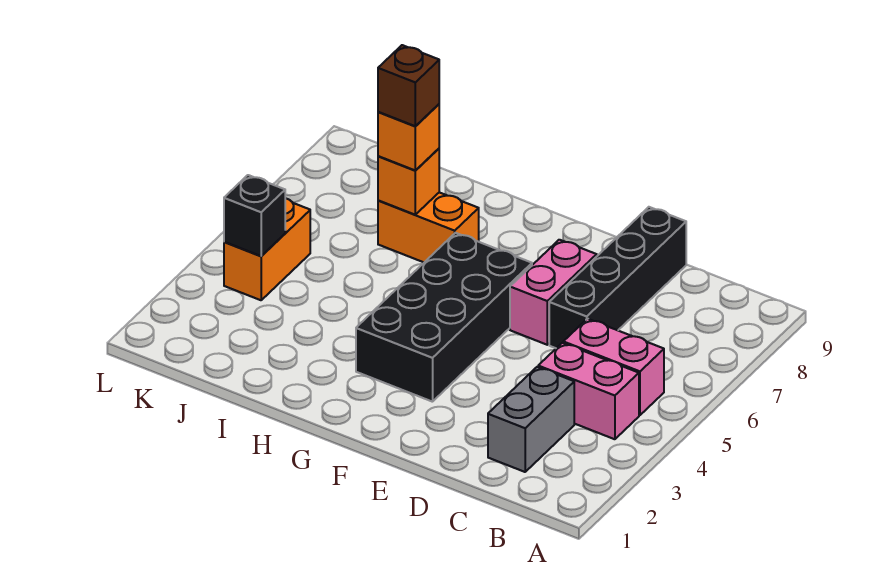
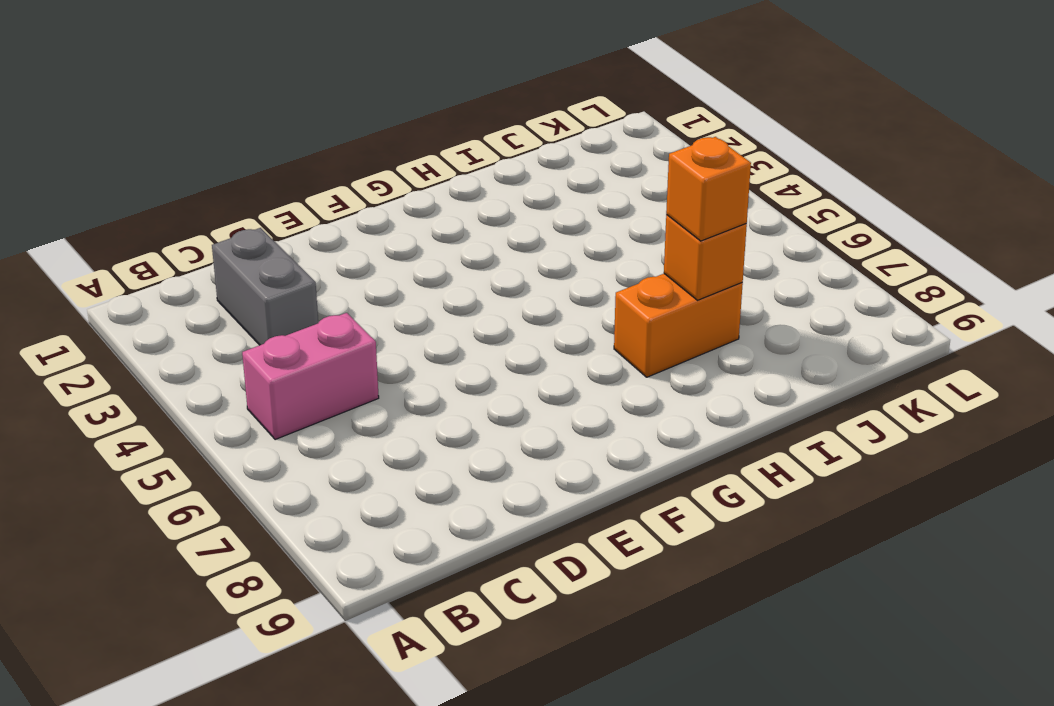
none -> pink brick B4:C4 level 1
none -> black brick D6:D9 level 1
none -> pink brick E6:E7 level 1

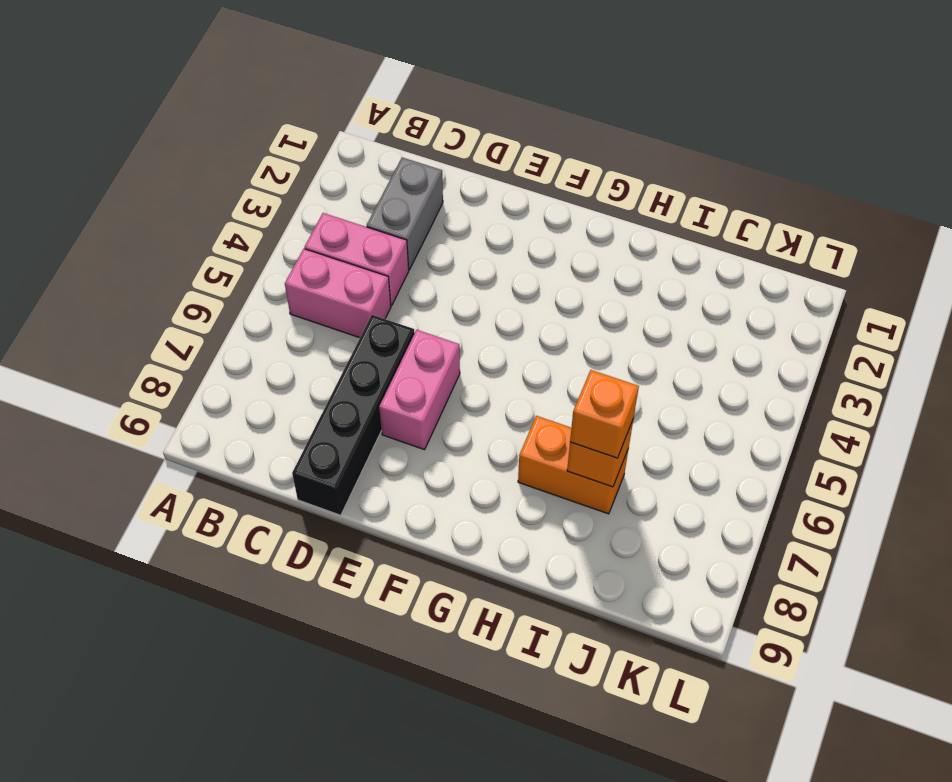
none -> black brick F3:G6 level 1
none -> orange brick K4:K5 level 1
none -> black brick K4 level 2

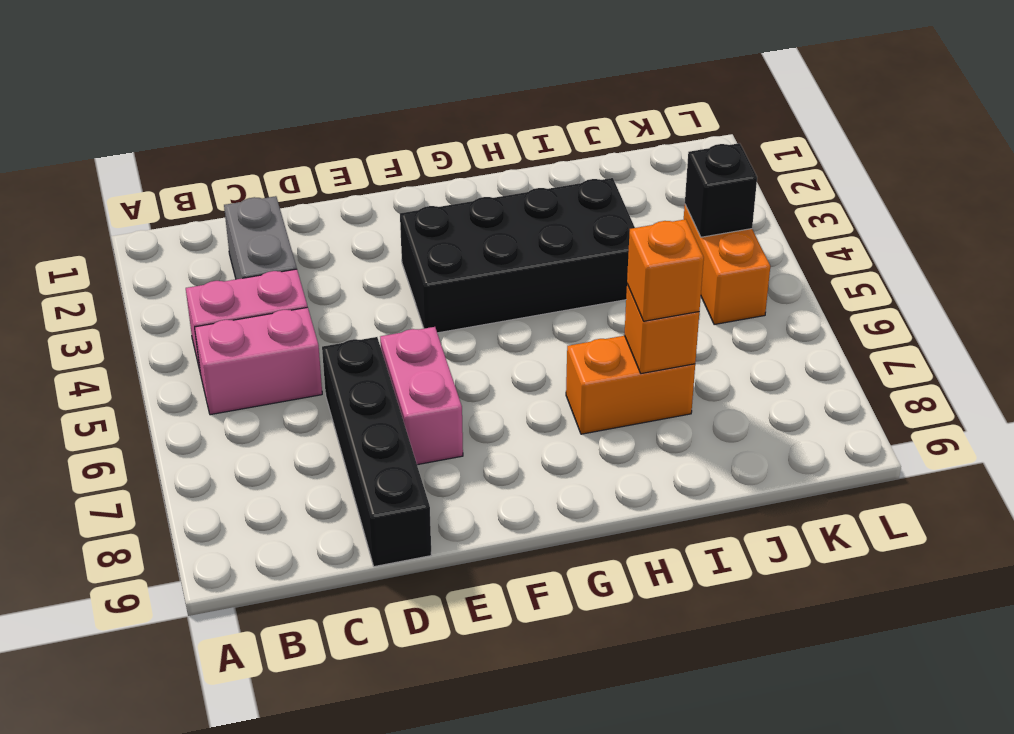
black brick F3:I4 level 1 -> black brick F3:G6 level 1
none -> brown brick I7 level 4

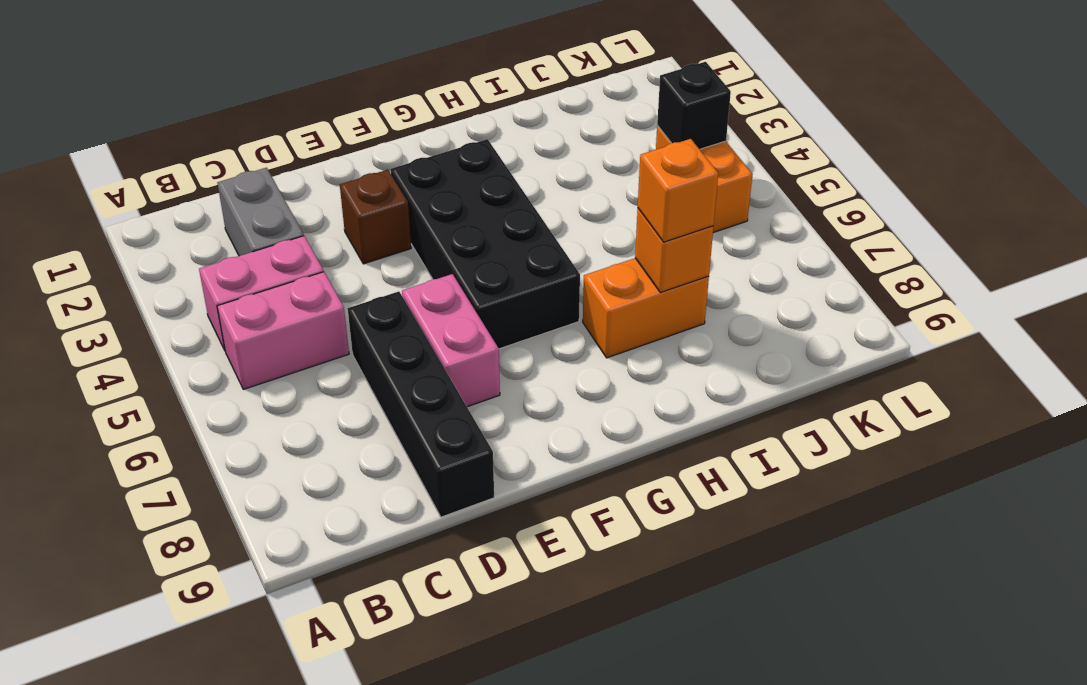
brown brick E3 level 1 -> brown brick I7 level 4

